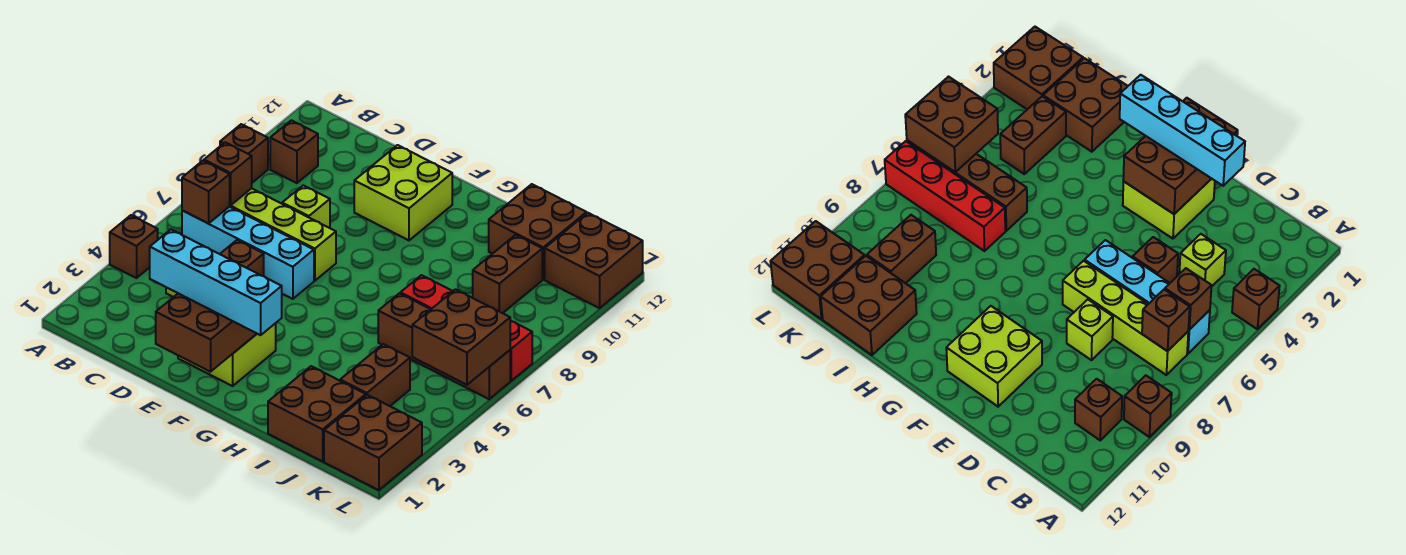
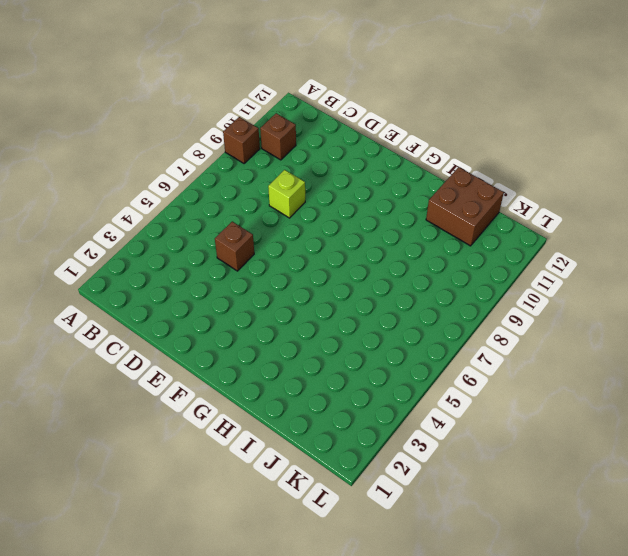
none -> brown brick A4 level 1
none -> cyan brick B6:E6 level 1
none -> lime brick B7:E7 level 1

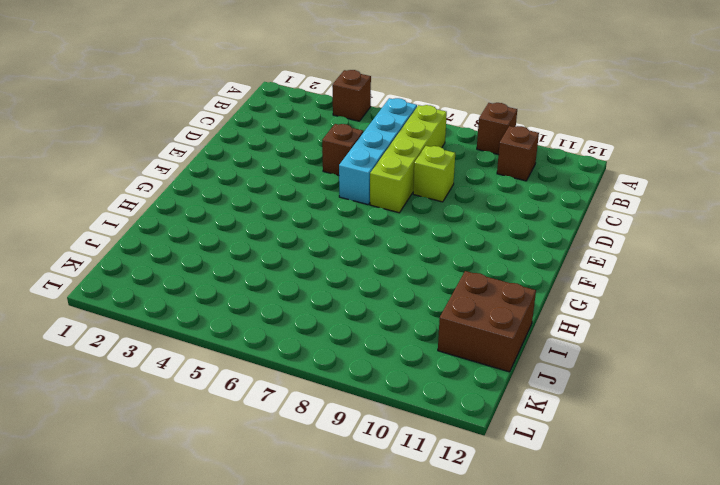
none -> lime brick C4 level 1
none -> lime brick E2:F3 level 1
none -> lime brick E10:F11 level 1

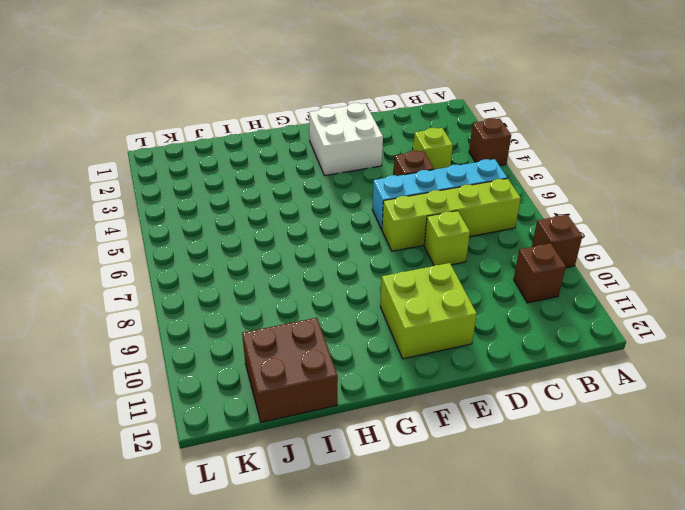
white brick E2:F3 level 1 -> lime brick E2:F3 level 1
none -> brown brick I1:J2 level 1
none -> brown brick I6:L6 level 1
none -> red brick I7:L7 level 1

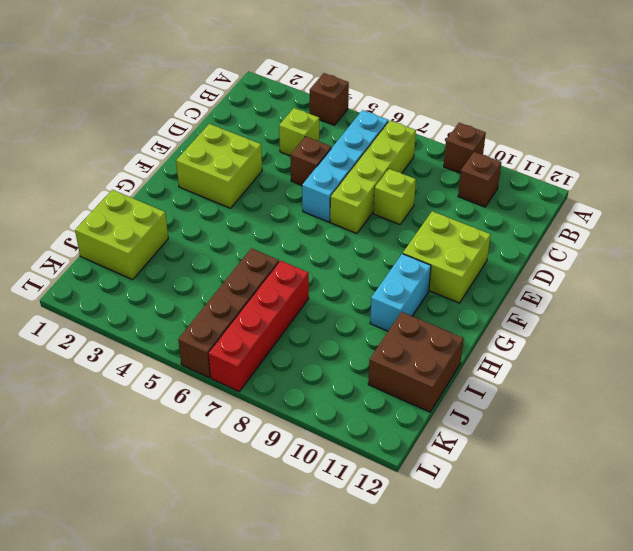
cyan brick G10:H10 level 1 -> none
lime brick I1:J2 level 1 -> brown brick I1:J2 level 1
none -> brown brick J3:J4 level 1
none -> brown brick J9:J10 level 1
none -> brown brick K1:L2 level 1

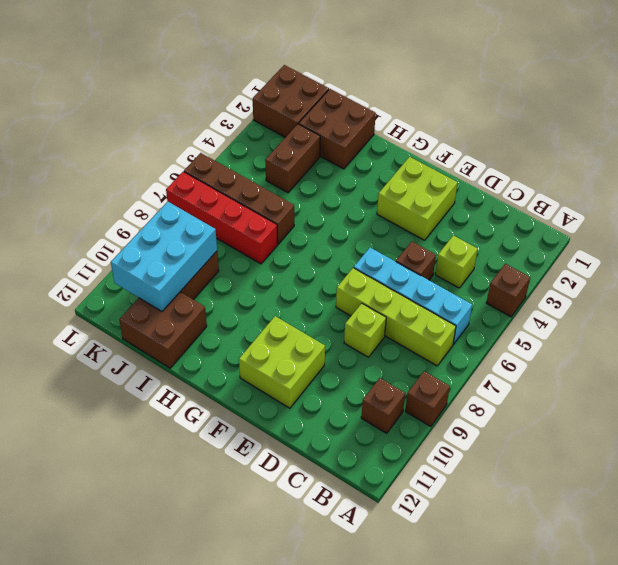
cyan brick J9:K11 level 2 -> none
none -> brown brick K11:L12 level 1
none -> brown brick B6 level 2
none -> brown brick B7 level 2

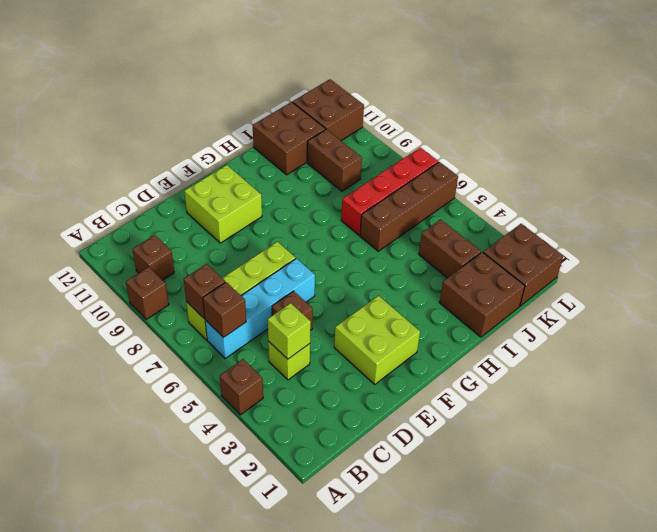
lime brick C4 level 2 -> lime brick D8 level 1
none -> brown brick E1:F3 level 2
none -> brown brick K5:L6 level 2
none -> cyan brick D2:G2 level 3

